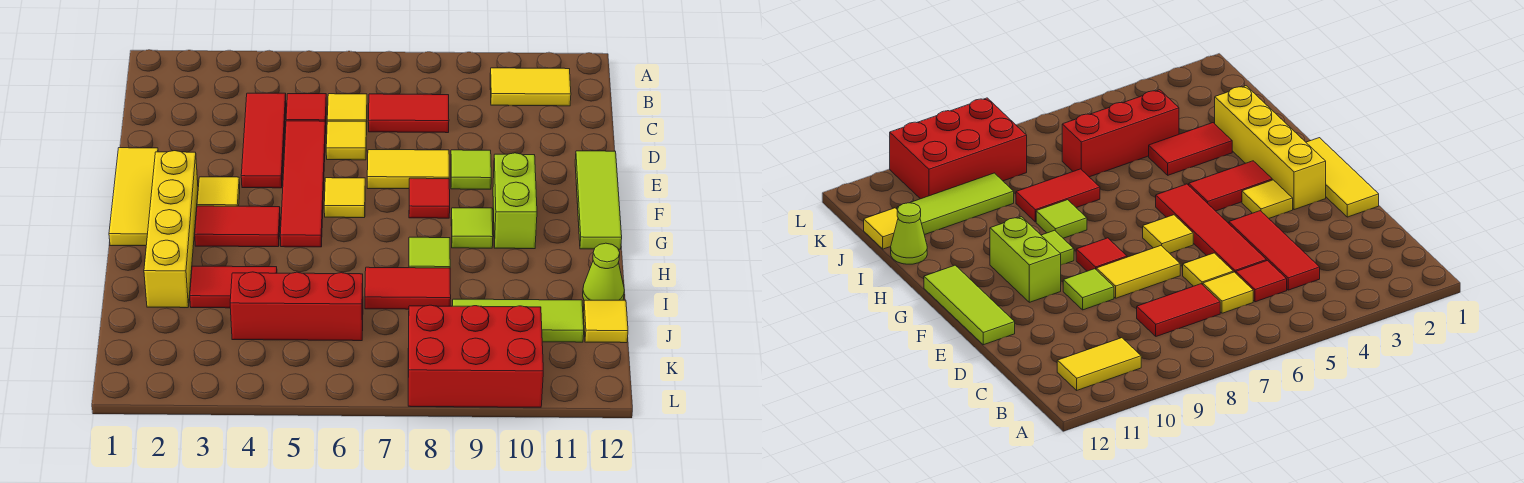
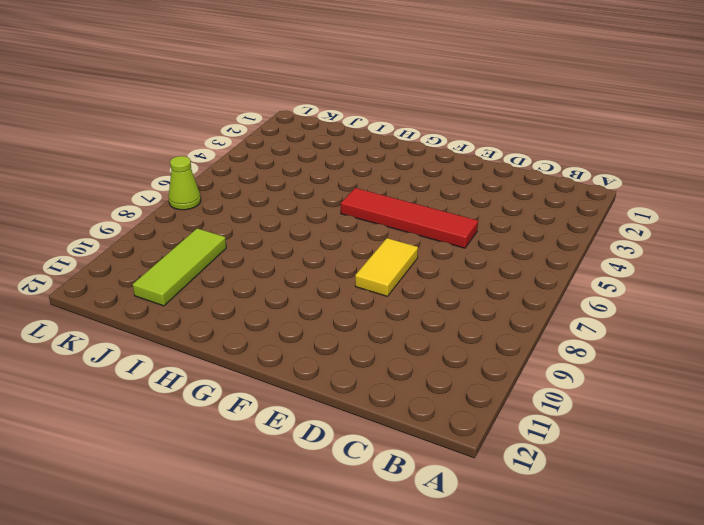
lime cone L7 level 1 -> lime cone I12 level 1
none -> yellow tile B10:B11 level 1
none -> red tile C4:E4 level 1
none -> red tile C5 level 1

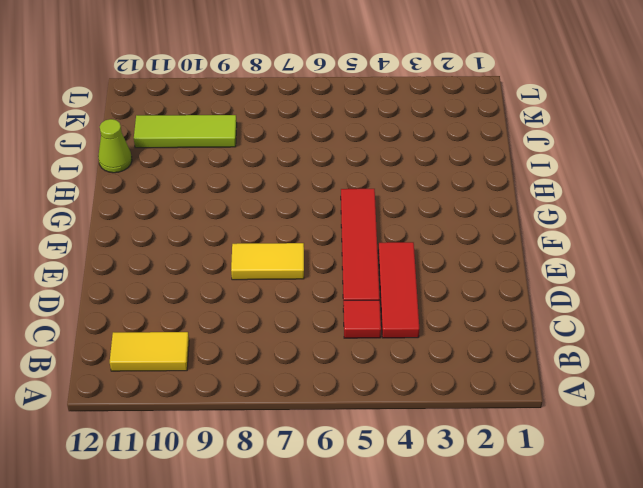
none -> yellow tile C6 level 1
none -> red tile C7:C8 level 1
none -> yellow tile D6 level 1

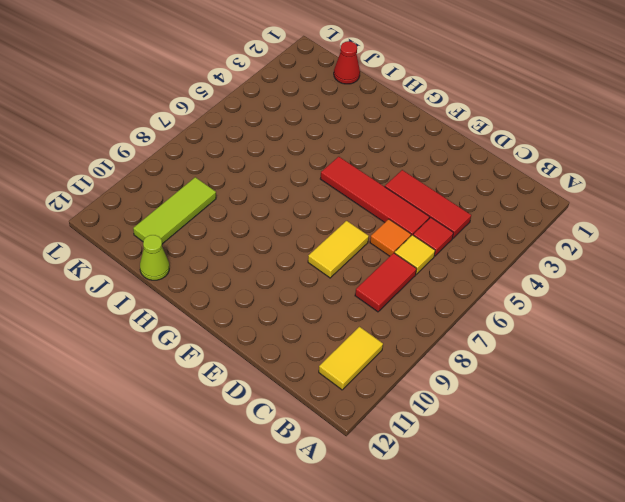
orange tile D6 level 1 -> yellow tile D6 level 1
red cone J1 level 1 -> none
none -> yellow tile E1:G1 level 1
none -> lime tile E9 level 1
none -> lime tile E12:G12 level 1

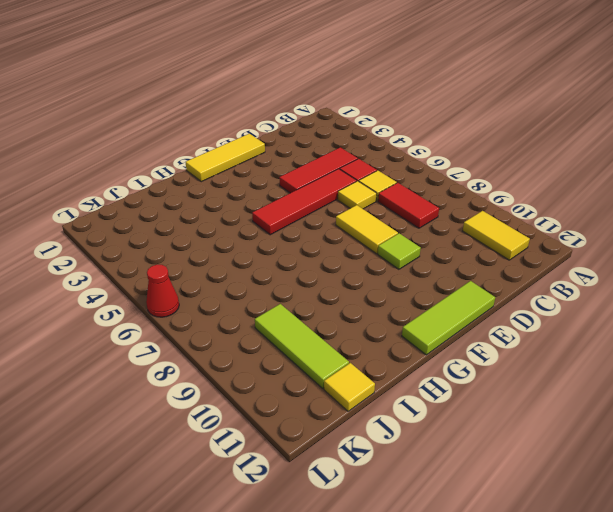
red cone L6 level 1 -> none
none -> yellow brick F2:I2 level 1
none -> yellow tile F3 level 1
none -> yellow tile F6 level 1

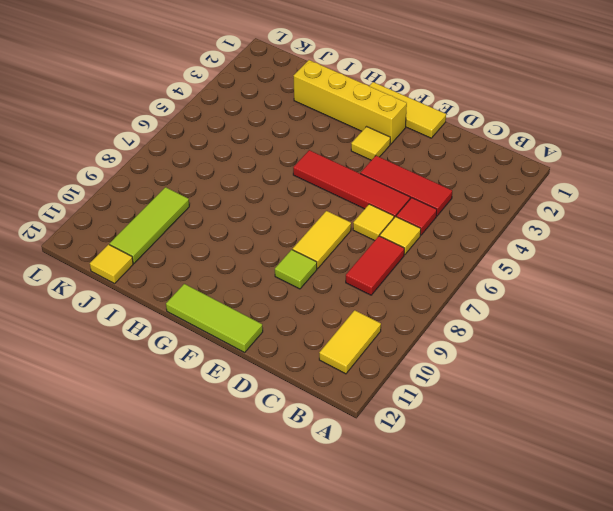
none -> yellow tile F6 level 1
none -> red tile F8 level 1
none -> lime brick F10:G10 level 1

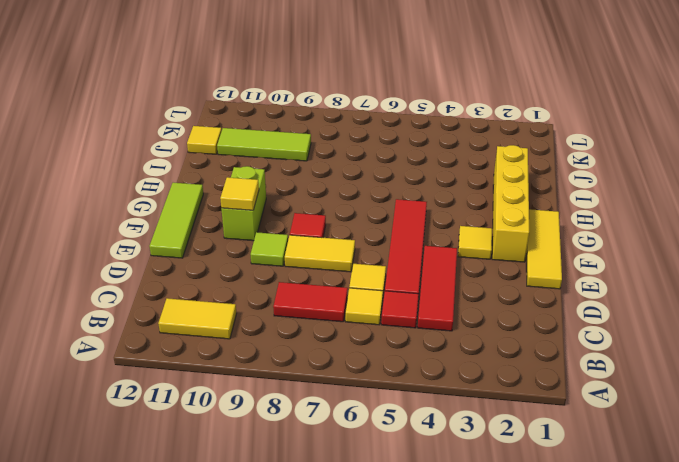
yellow tile F10 level 2 -> yellow tile F6 level 1
none -> red tile G3:G4 level 1
none -> lime tile G9 level 1
none -> lime tile H8 level 1

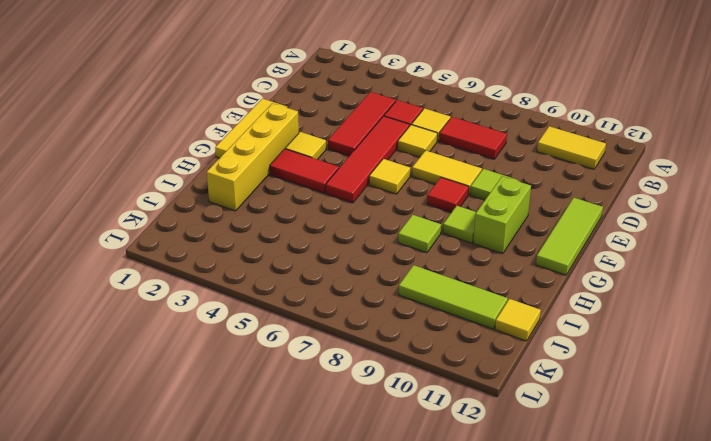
none -> red tile I3:I4 level 1
none -> red tile I7:I8 level 1
none -> lime cone I12 level 1

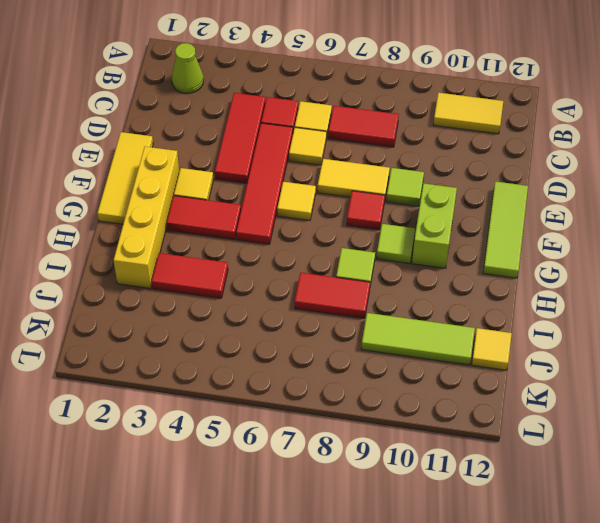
lime cone B2 level 1 -> lime cone I12 level 1
none -> red brick J4:J6 level 1
none -> red brick K8:L10 level 1

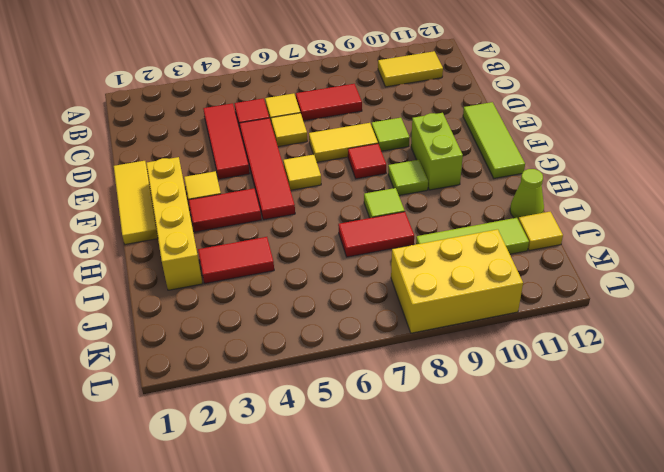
yellow brick K8:L10 level 1 -> red brick K8:L10 level 1
none -> red brick J4:J6 level 1

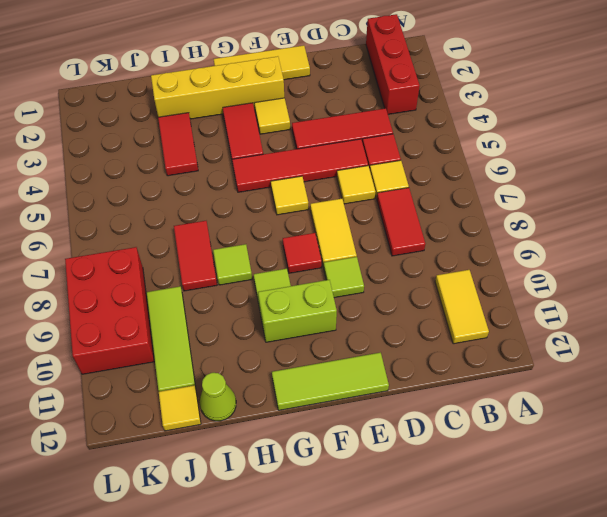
red brick B1:B3 level 1 -> red brick J4:J6 level 1

